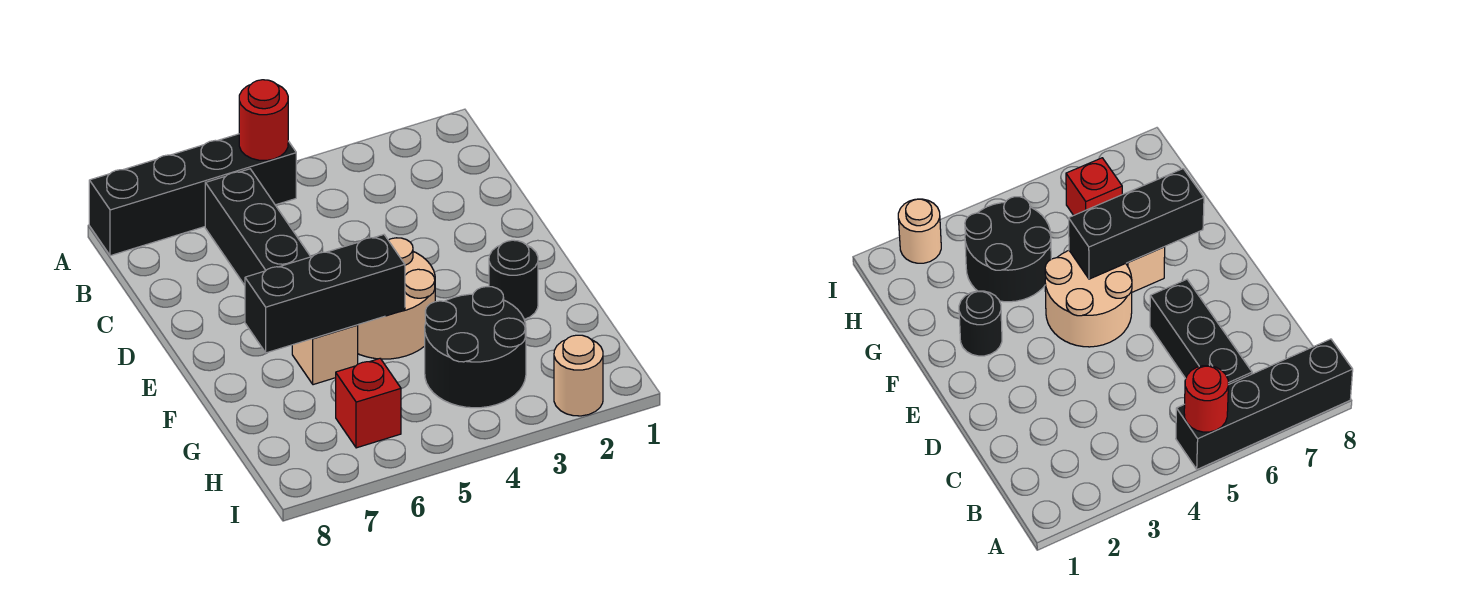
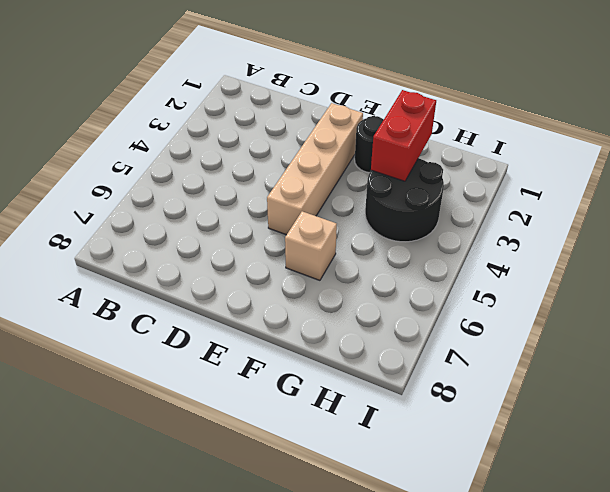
tan brick E2:E5 level 1 -> tan round brick E4:F5 level 1
red brick G2:G3 level 2 -> none
none -> black brick A5:A8 level 1
none -> black brick B6:D6 level 1

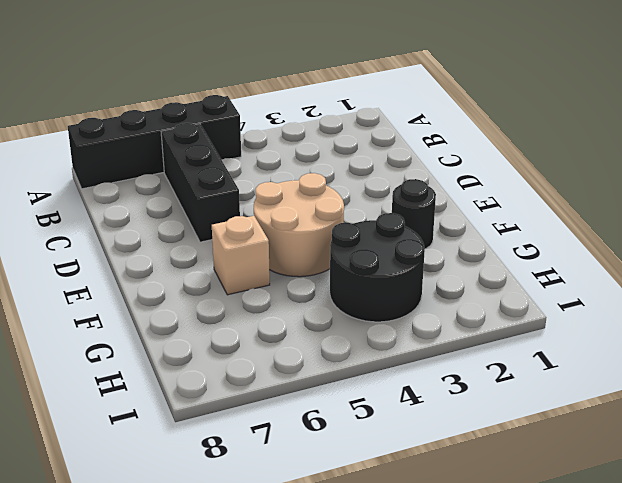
none -> red brick H6 level 1
none -> tan round brick I2 level 1

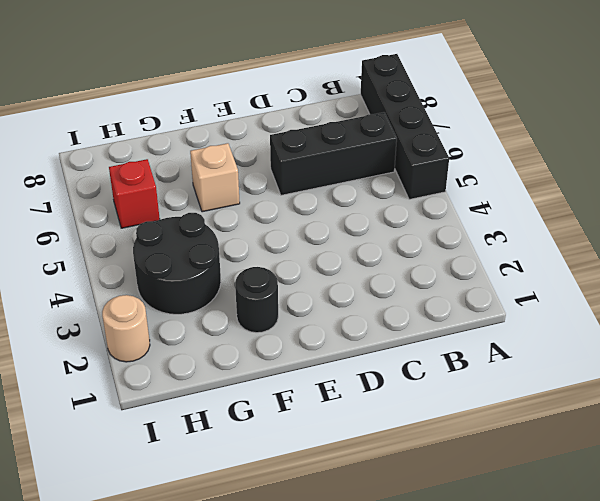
none -> tan round brick E4:F5 level 1
none -> red round brick A5 level 2

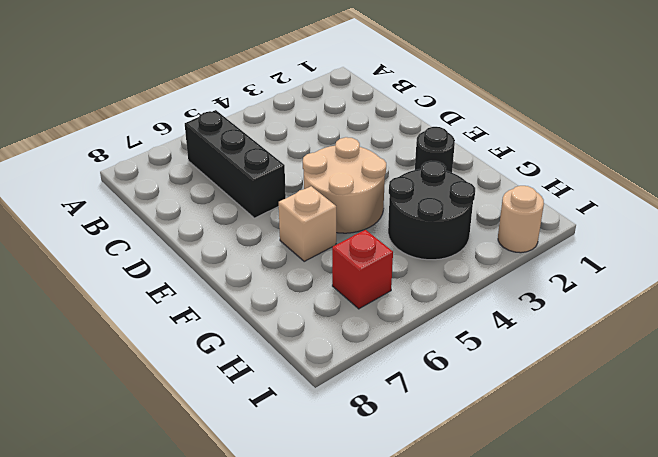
none -> black brick A5:A8 level 1
none -> red round brick A5 level 2

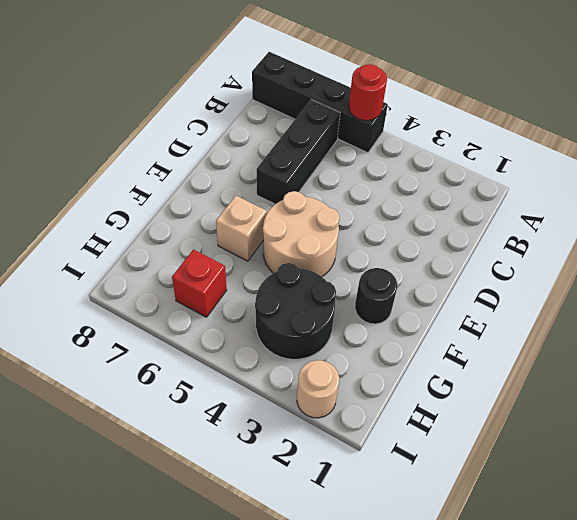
none -> black brick F5:F7 level 2

